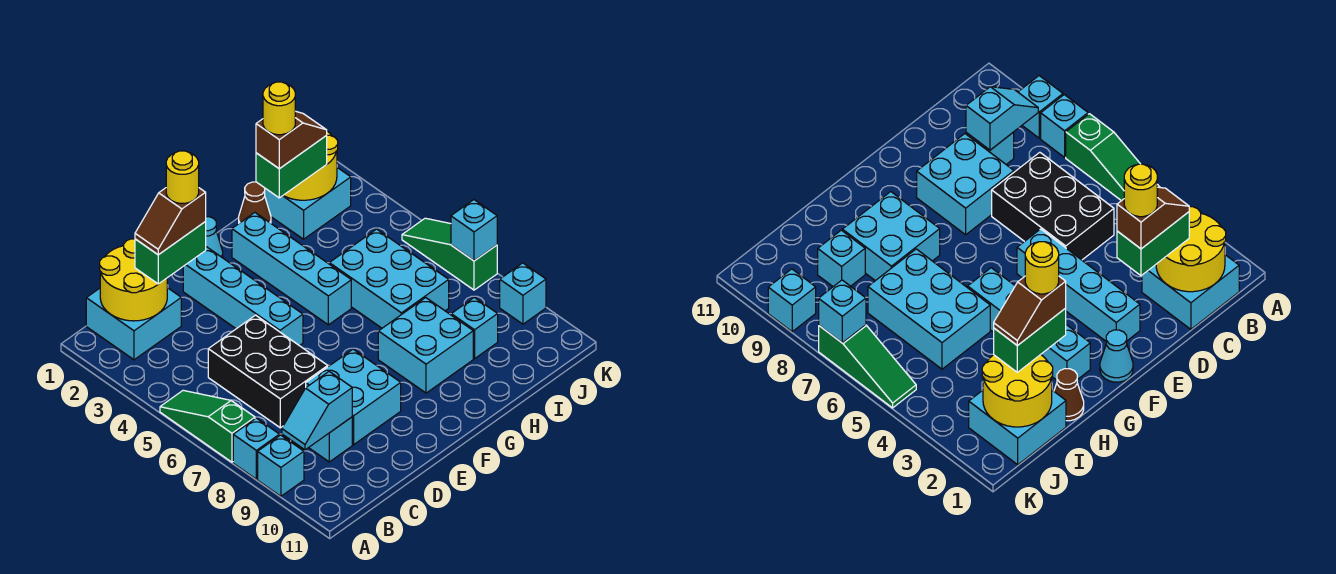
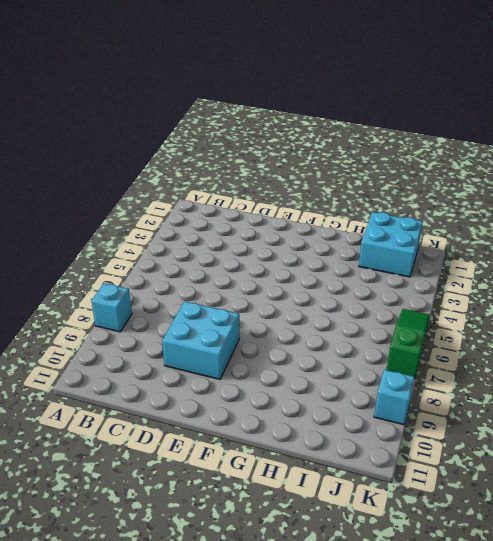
none -> green slope A5:A7 level 1 top 7
none -> cyan brick A9 level 1
none -> cyan brick B1:C2 level 1

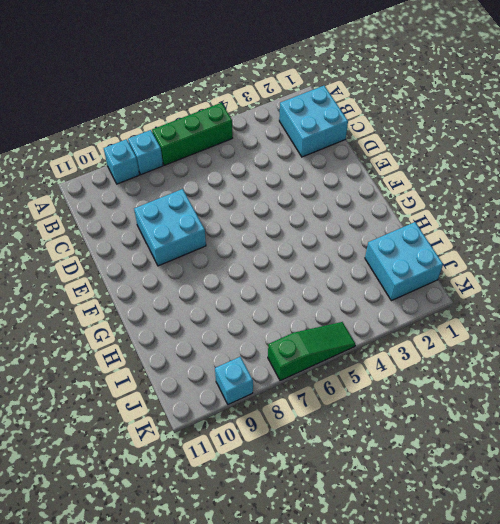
green brick A5:A7 level 1 -> green slope A5:A7 level 1 top 7
none -> black brick C5:D7 level 1
none -> cyan brick C9 level 1
none -> cyan brick E2:E5 level 1

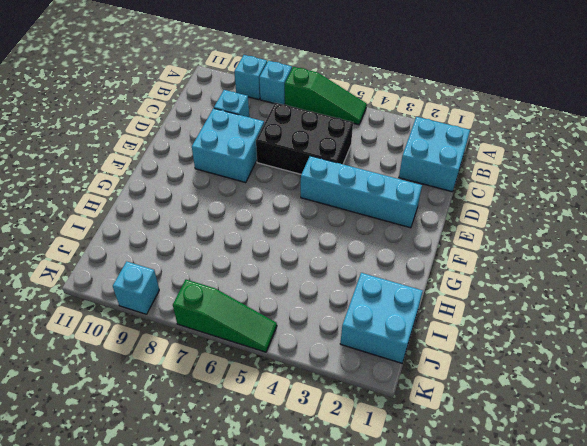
none -> cyan cone F1 level 1
none -> cyan brick G2:G5 level 1
none -> cyan brick G8:H9 level 1

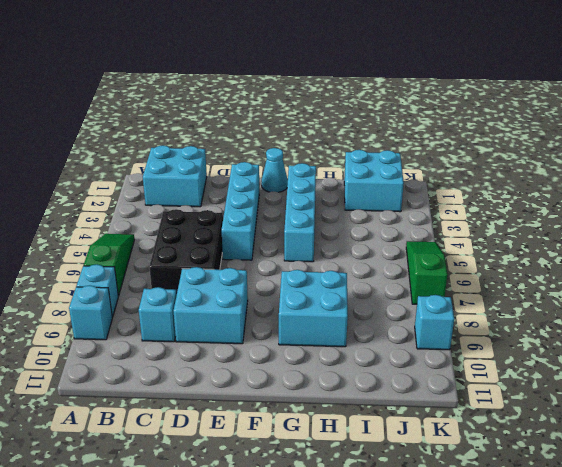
none -> brown cone H1 level 1
none -> cyan brick H5:I7 level 1
none -> cyan brick I9 level 1

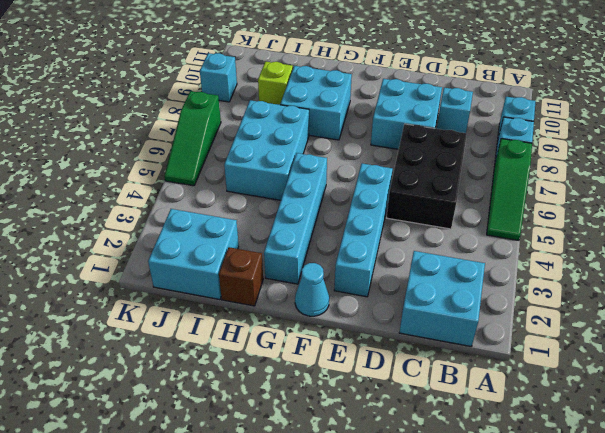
brown brick H1 level 1 -> brown cone H1 level 1
lime brick I9 level 1 -> cyan brick I9 level 1
none -> yellow round brick B1:C2 level 2
none -> cyan slope B9:C9 level 2 top C
none -> yellow round brick I1:J2 level 2

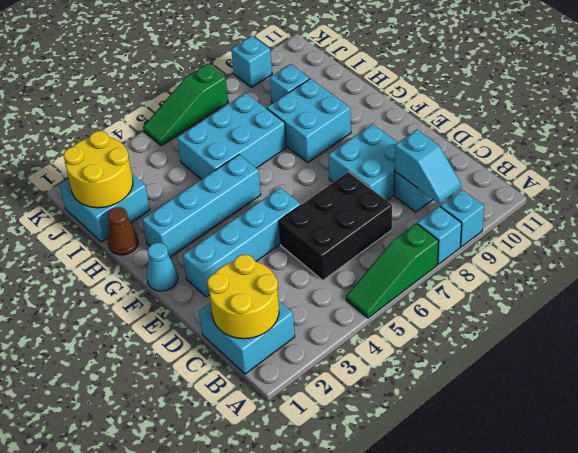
none -> cyan brick K7 level 2
none -> green brick C2:D2 level 3
none -> green brick H2:I2 level 3

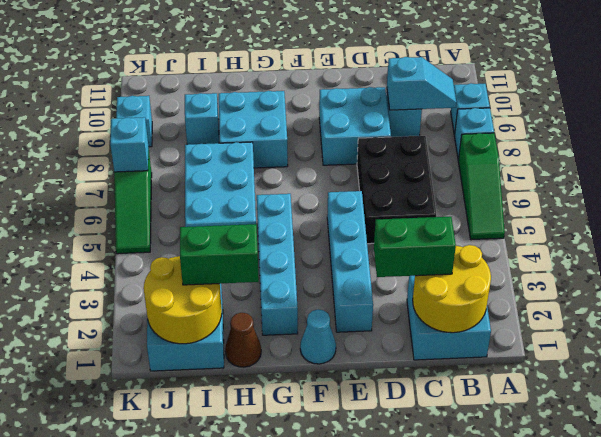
none -> brown slope C2:D2 level 4 top D
none -> brown slope H2:I2 level 4 top H
none -> yellow round brick D2 level 5

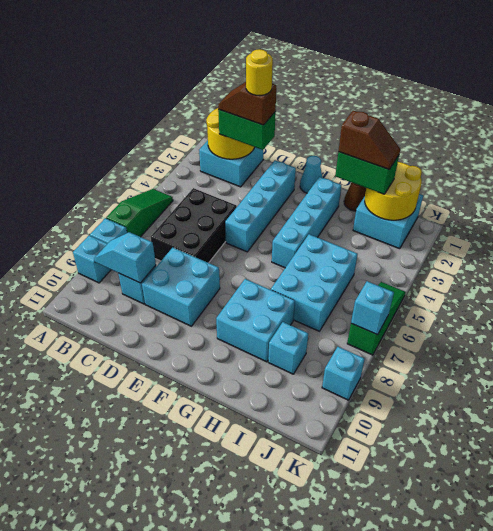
none -> yellow round brick H2 level 5

